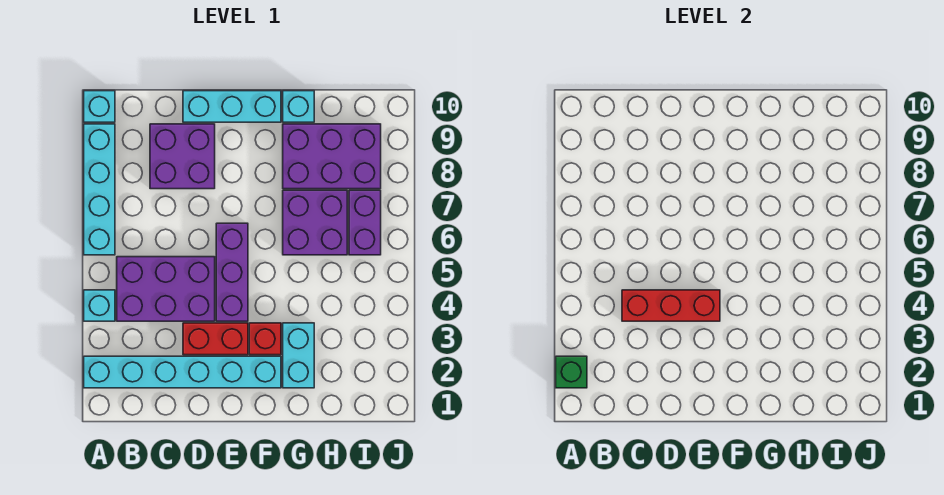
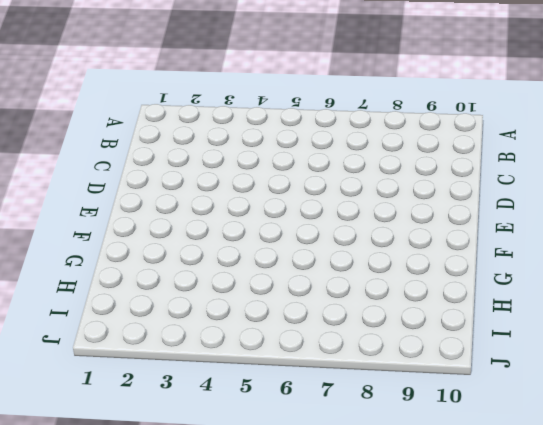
none -> cyan brick A2:F2 level 1
none -> cyan brick A4 level 1
none -> cyan brick A6:A9 level 1

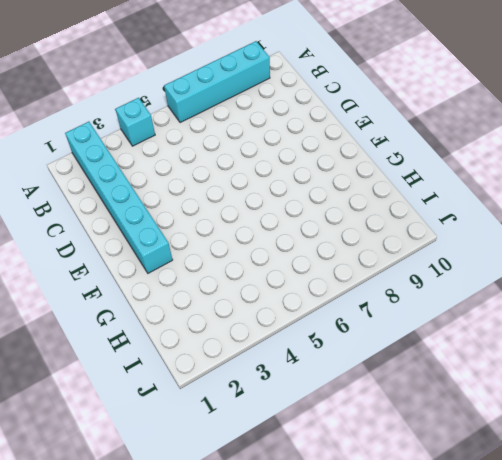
none -> cyan brick A10 level 1
none -> purple brick B4:D5 level 1
none -> purple brick C8:D9 level 1

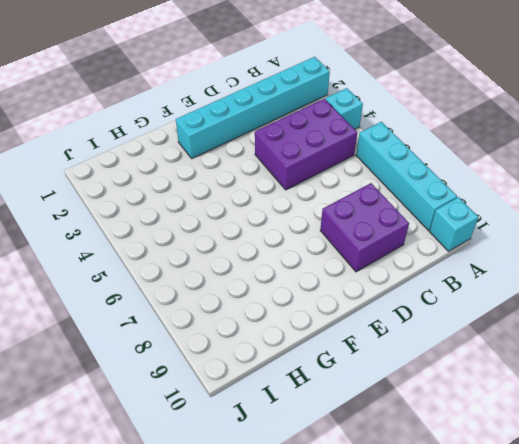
none -> red brick D3:E3 level 1
none -> cyan brick D10:F10 level 1
none -> purple brick E4:E6 level 1

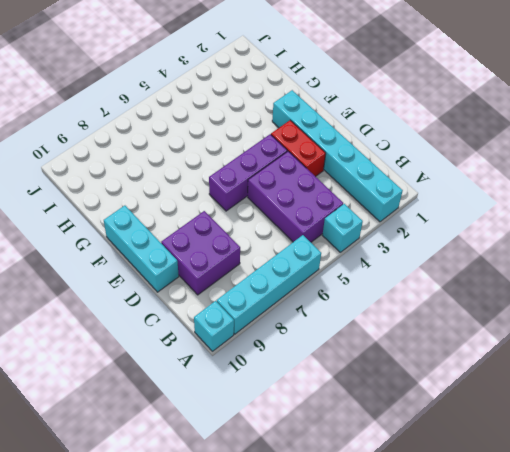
none -> red brick F3 level 1
none -> cyan brick G2:G3 level 1
none -> purple brick G6:H7 level 1

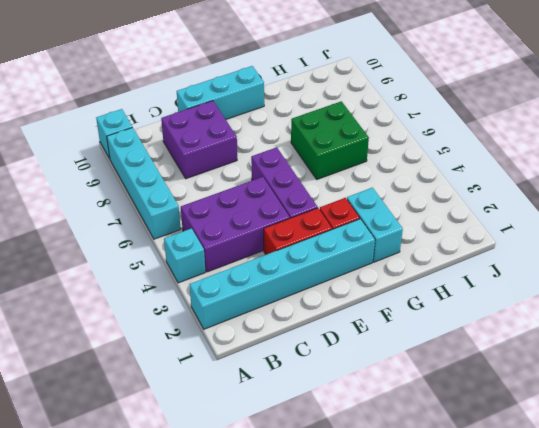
green brick G6:H7 level 1 -> purple brick G6:H7 level 1
none -> purple brick G8:I9 level 1
none -> cyan brick G10 level 1
none -> purple brick I6:I7 level 1

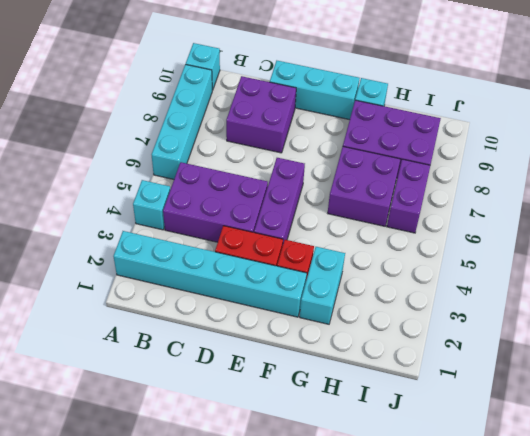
none -> green brick A2 level 2
none -> red brick C4:E4 level 2

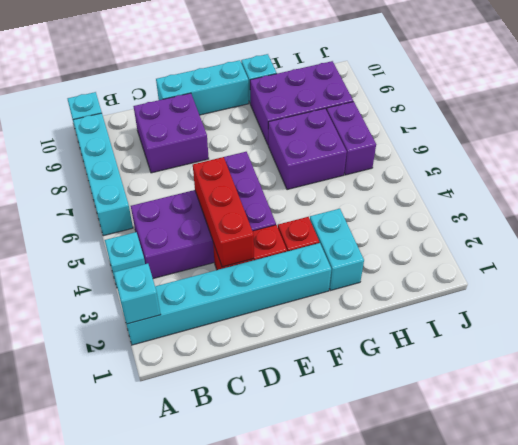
cyan brick A2 level 2 -> green brick A2 level 2
red brick D3:D5 level 2 -> red brick C4:E4 level 2

